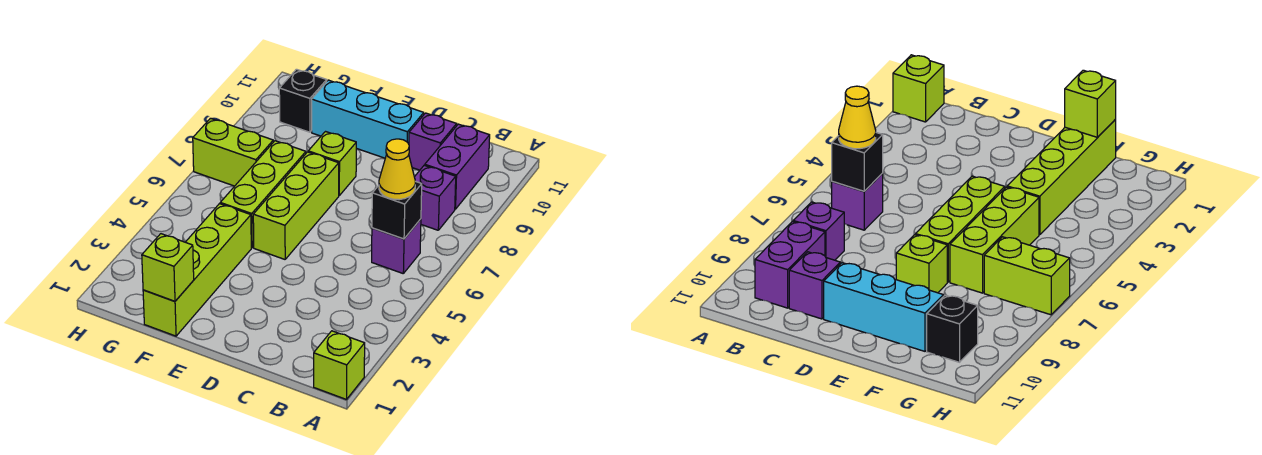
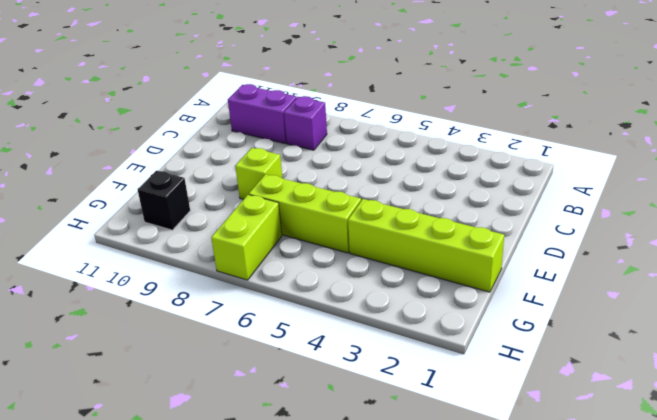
none -> lime brick A1 level 1
none -> purple brick B6 level 1
none -> purple brick C10 level 1

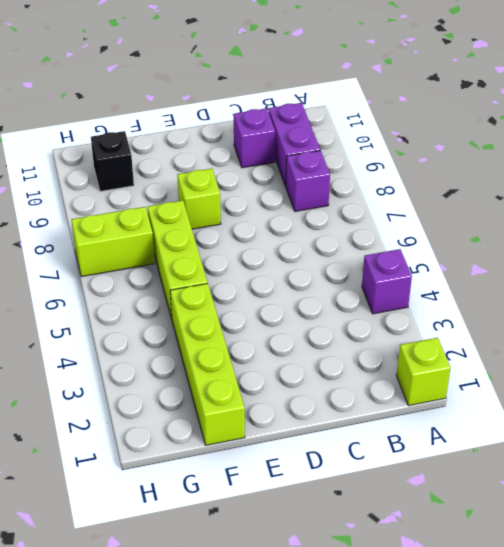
purple brick A4 level 1 -> purple brick B6 level 1
none -> cyan brick D10:F10 level 1
none -> lime brick E5:E7 level 1
none -> black brick B6 level 2

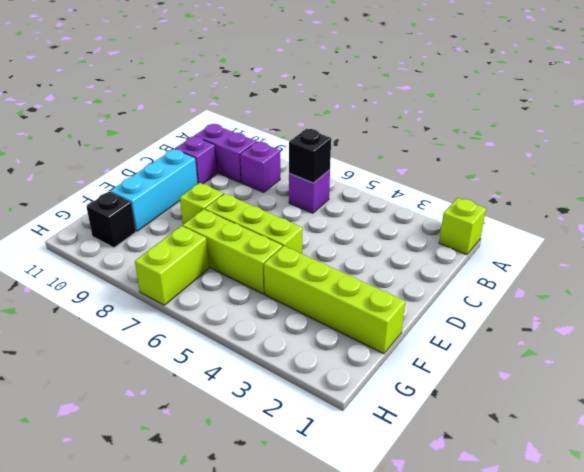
none -> lime brick F1 level 2
none -> yellow cone B6 level 3

